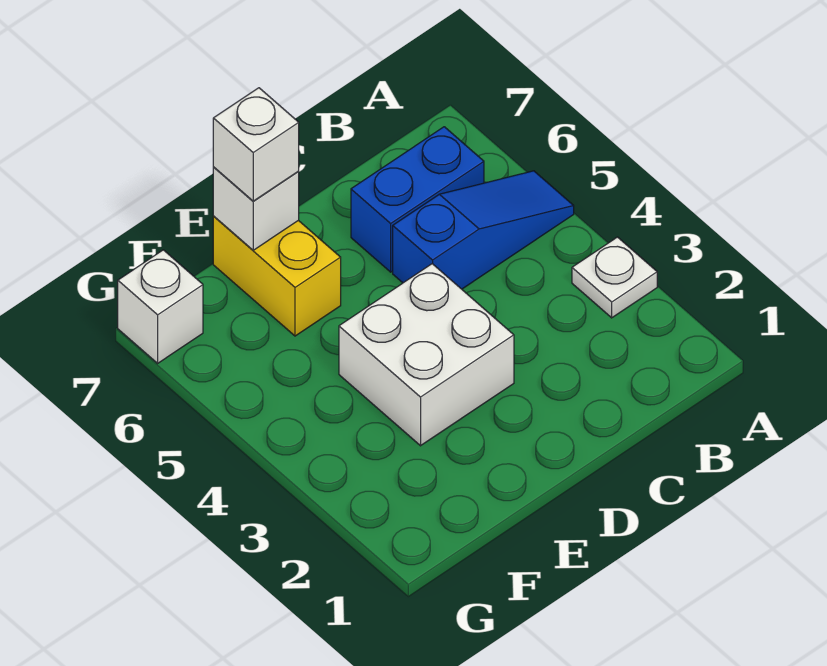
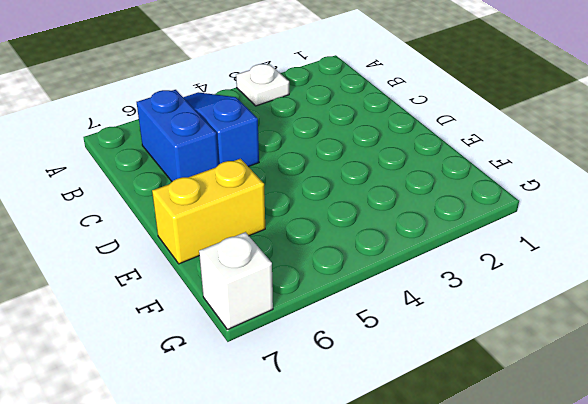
none -> white brick D3:E4 level 1
none -> white brick E7 level 2

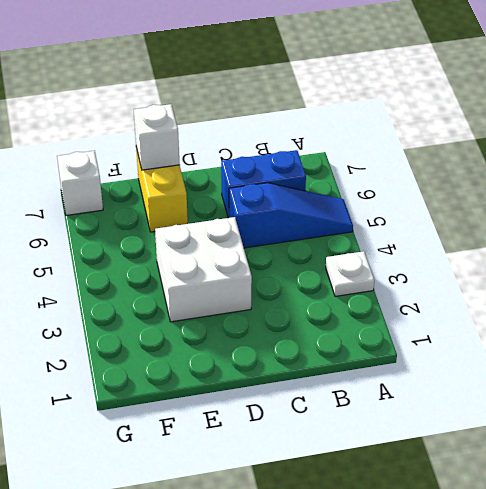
none -> white brick E7 level 3

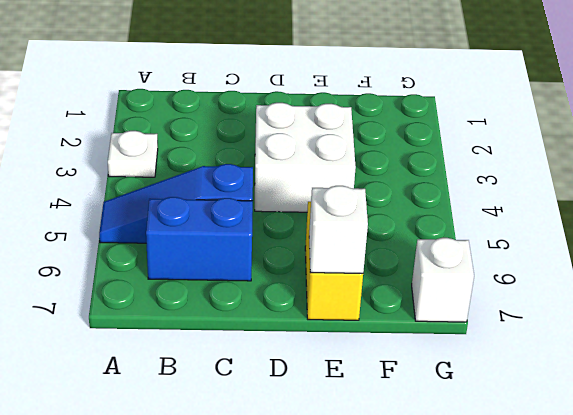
none -> white brick E7 level 3

